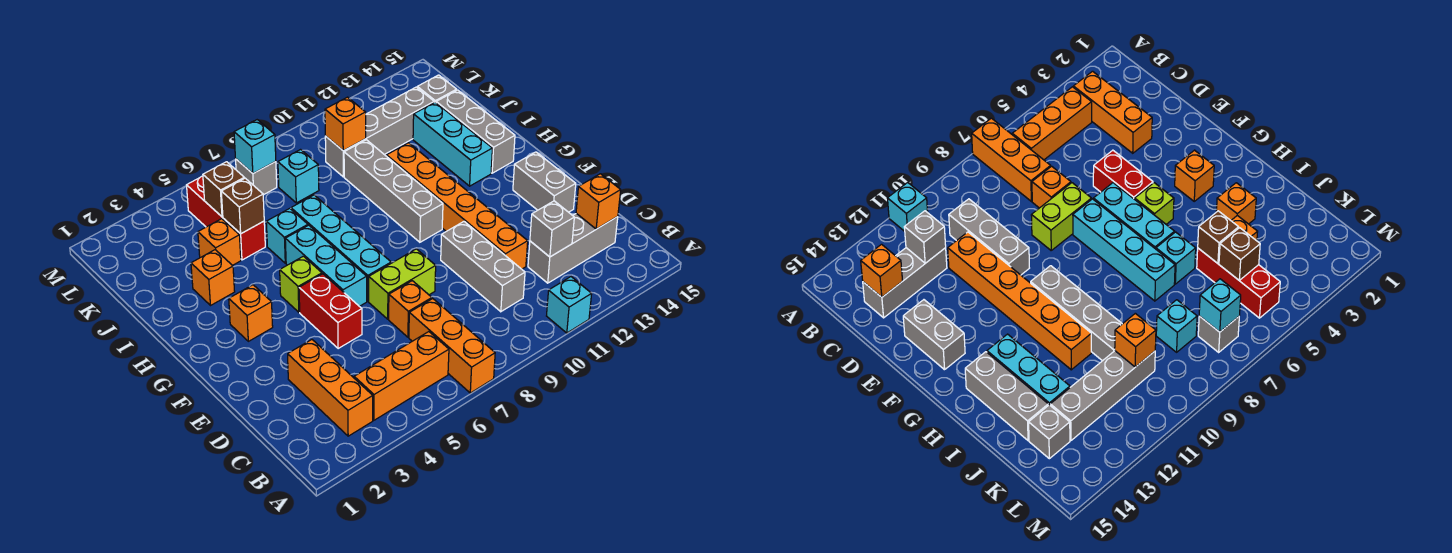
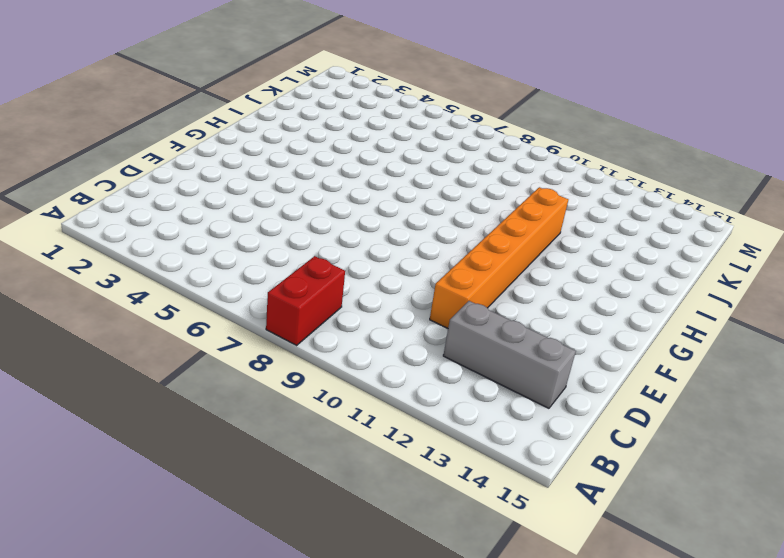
red brick A8:B8 level 1 -> red brick E5:F5 level 1
none -> orange brick A7:C7 level 1
none -> cyan brick A11 level 1
none -> orange brick B3:D3 level 1
none -> orange brick B4:B6 level 1

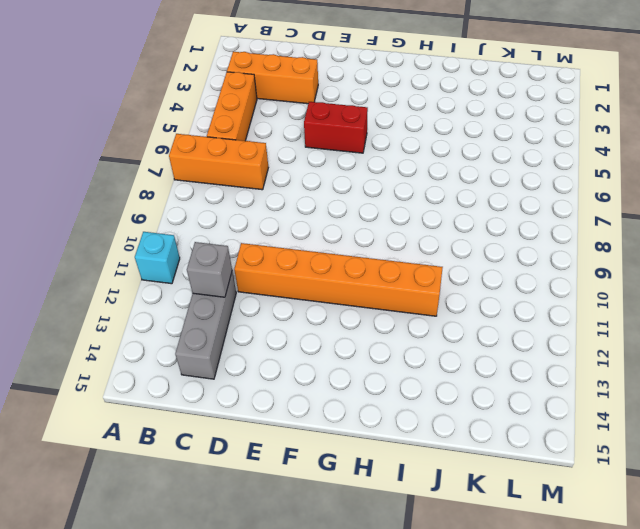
none -> grey brick C10:E10 level 1
none -> orange brick D7 level 1
none -> lime brick E7:E8 level 1
none -> grey brick E14:F14 level 1

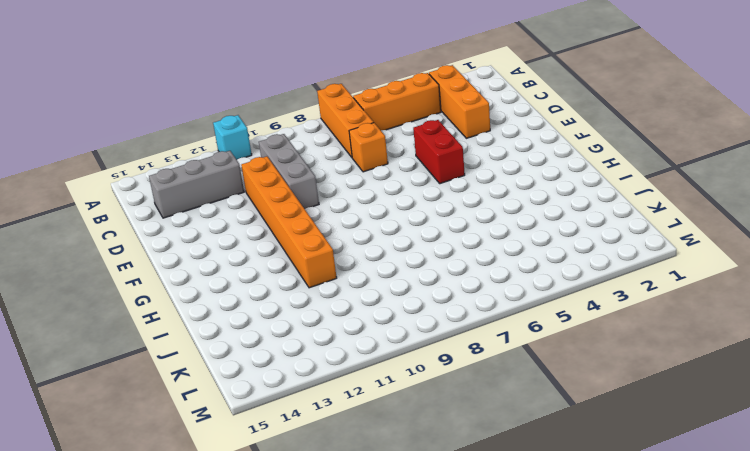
none -> lime brick E7:E8 level 1
none -> grey brick E14:F14 level 1
none -> cyan brick F6:H6 level 1
none -> cyan brick F7:I7 level 1

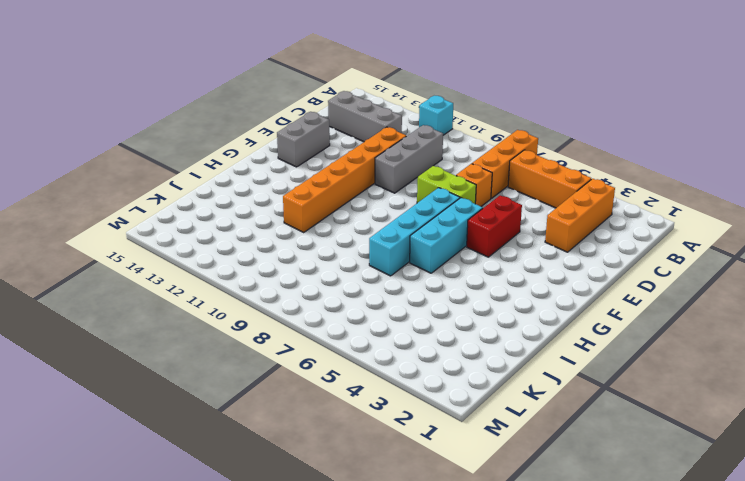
none -> orange brick G3 level 1
none -> lime brick G5 level 1
none -> grey brick G10:J10 level 1
none -> cyan brick H13:J13 level 1

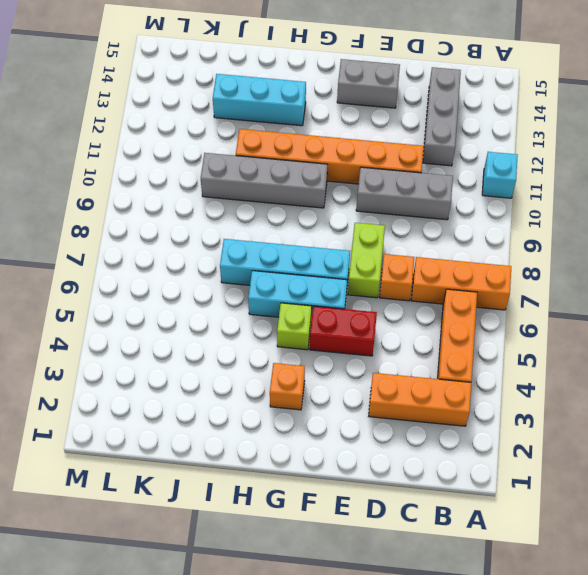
none -> grey brick H14:J14 level 1
none -> orange brick I3 level 1
none -> cyan brick I6 level 1
none -> orange brick J4 level 1

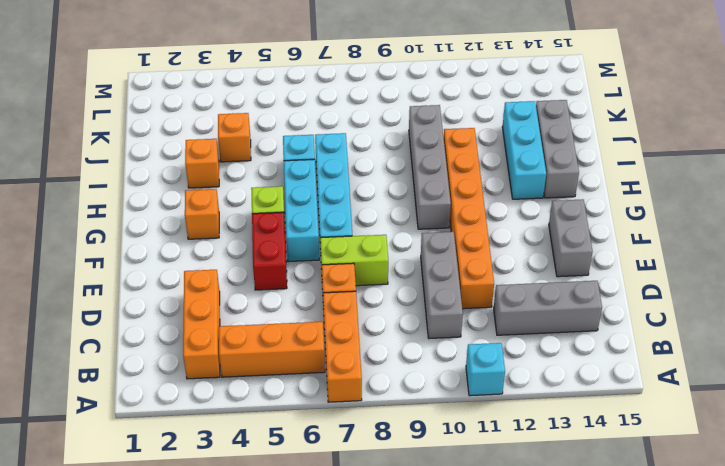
none -> red brick J5:L5 level 1
none -> cyan brick K8 level 1
none -> grey brick K10:K13 level 1
none -> grey brick K14 level 1

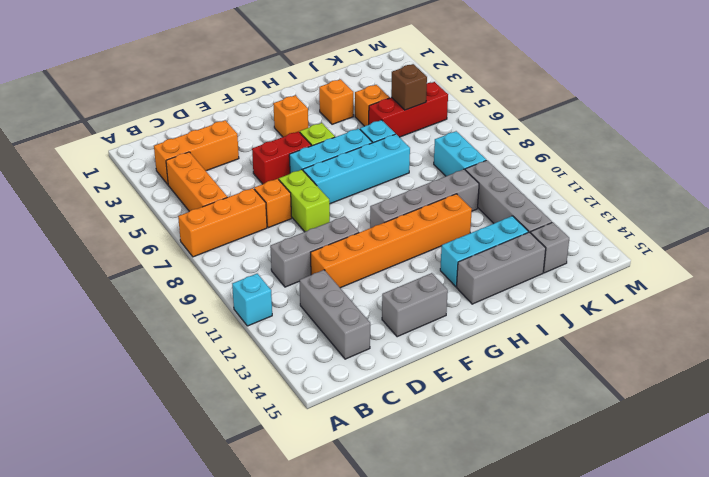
cyan brick K8:K9 level 1 -> cyan brick K8 level 1
none -> grey brick L7 level 1
none -> grey brick C12 level 2
none -> orange brick C14 level 2
none -> brown brick J5 level 2

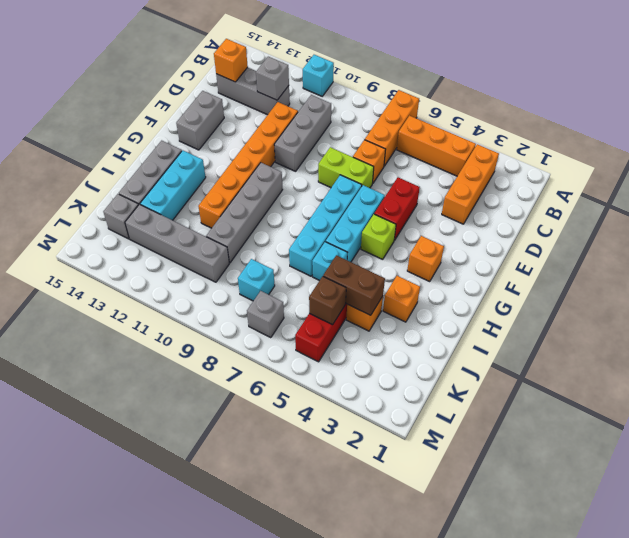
brown brick J4:J5 level 2 -> brown brick J5 level 2
none -> orange brick K10 level 2
none -> cyan brick L7 level 2

